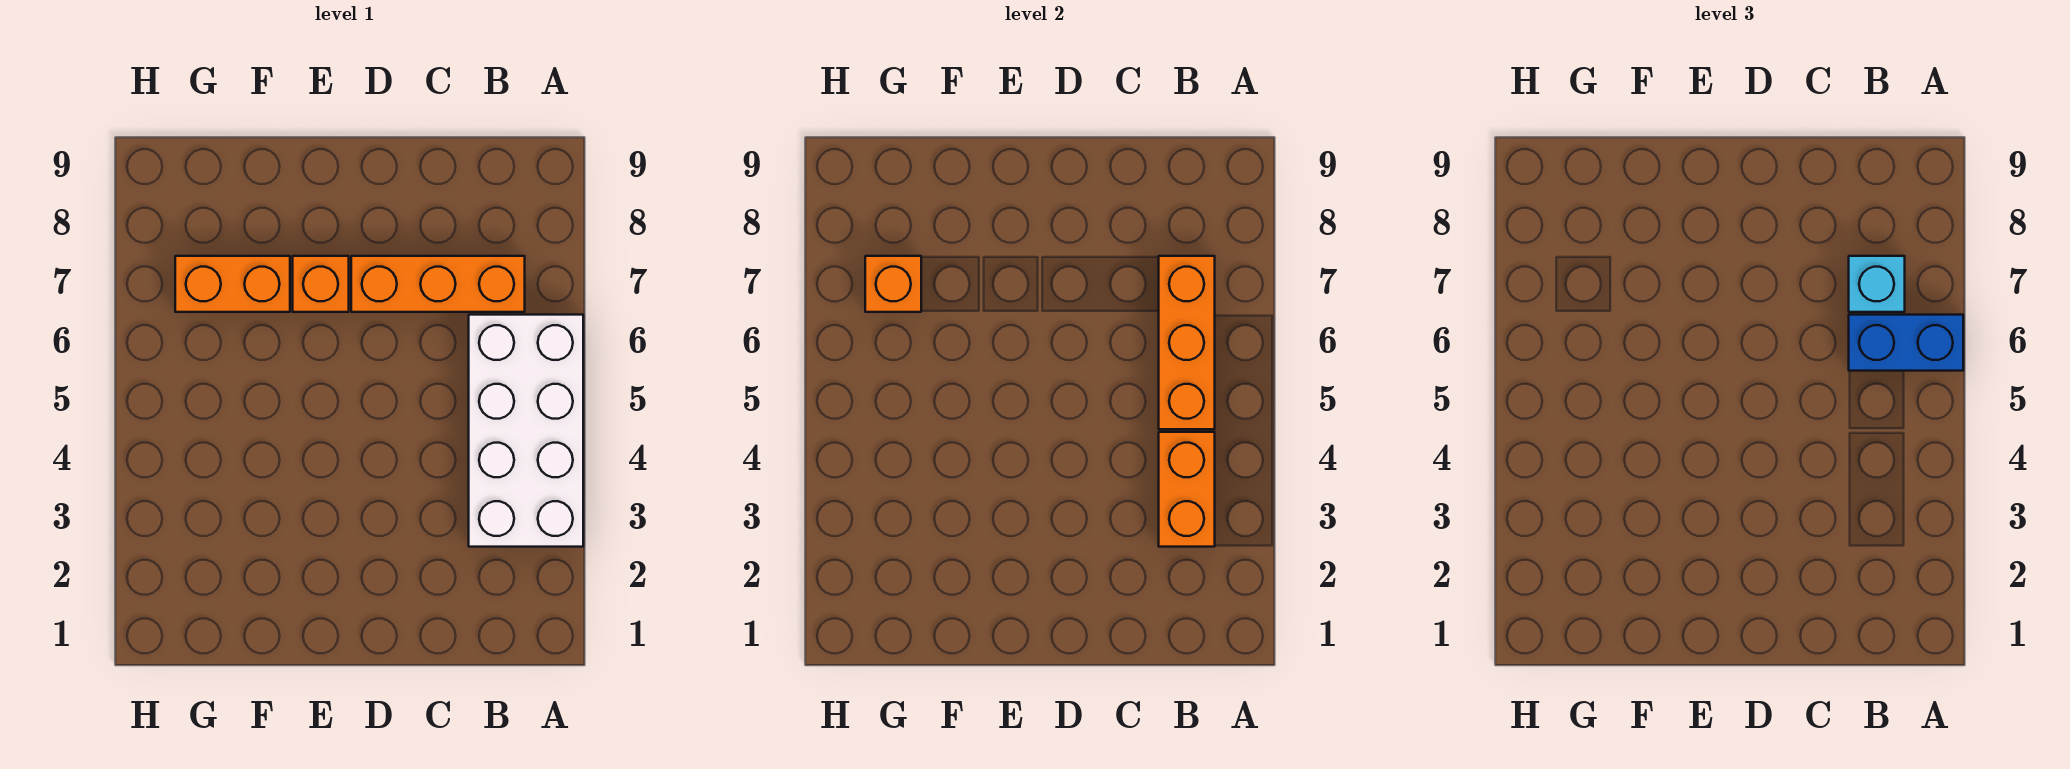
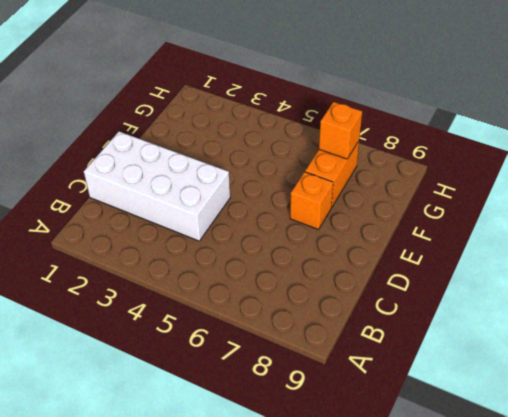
white brick C1:D4 level 1 -> white brick A3:B6 level 1
none -> orange brick B7:D7 level 1
none -> orange brick B3:B4 level 2

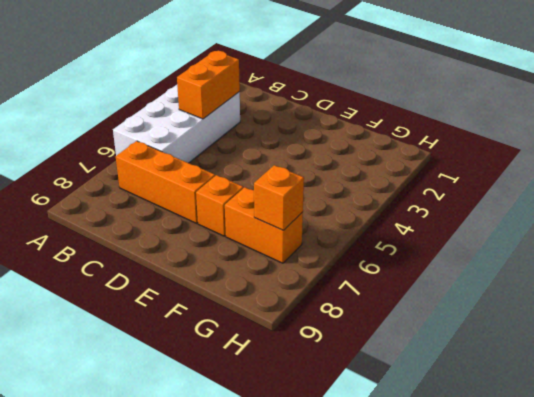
none -> orange brick B5:B7 level 2
none -> blue brick A6:B6 level 3

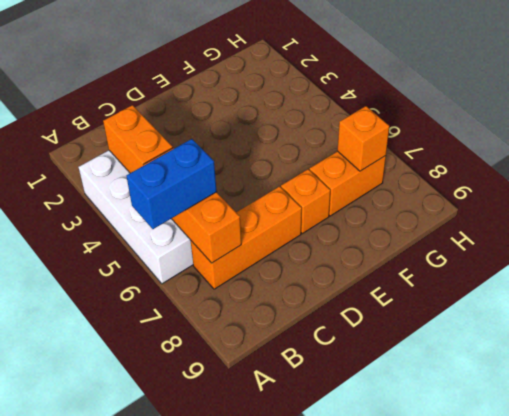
none -> cyan brick B7 level 3

